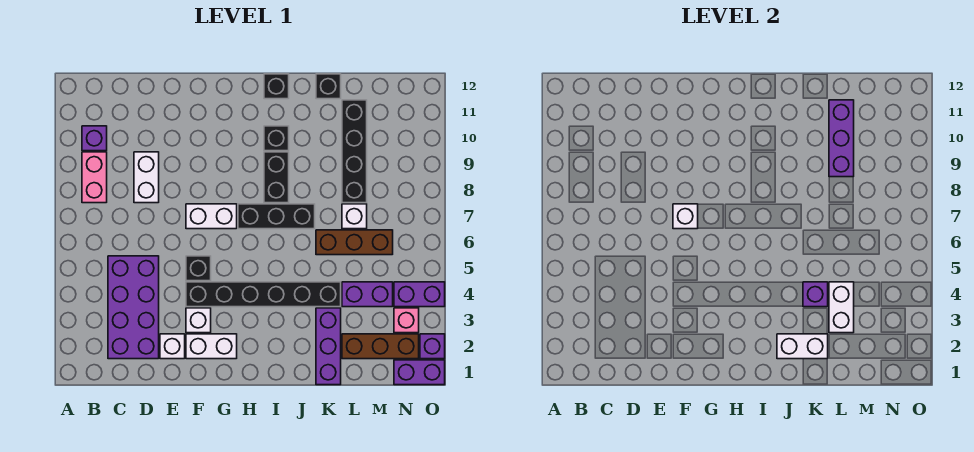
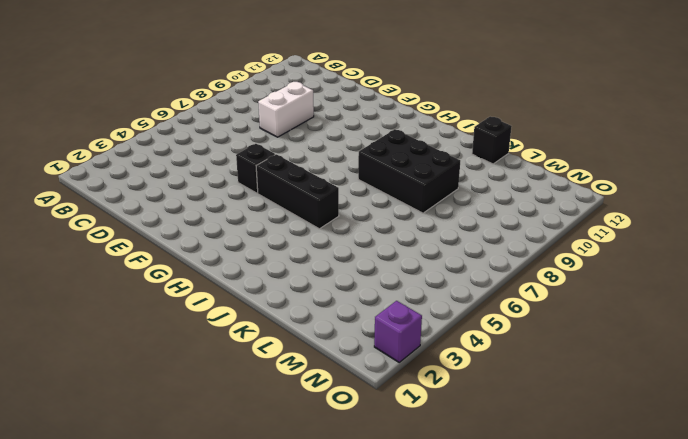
black brick G5:I5 level 1 -> black brick H7:J7 level 1
black brick I8:K9 level 1 -> black brick I8:I9 level 1
none -> pink brick B8:B9 level 1
none -> purple brick B10 level 1
none -> purple brick C2:D5 level 1
none -> white brick E2 level 1

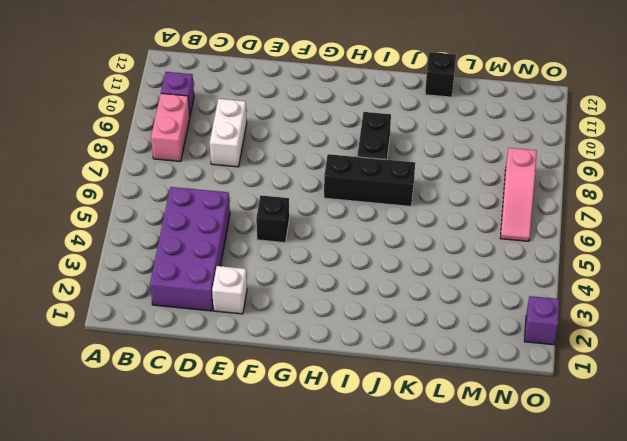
pink slope N6:N8 level 1 top 8 -> none
none -> white brick F2:G2 level 1
none -> white brick F3 level 1
none -> black brick F4:K4 level 1
none -> white brick F7:G7 level 1

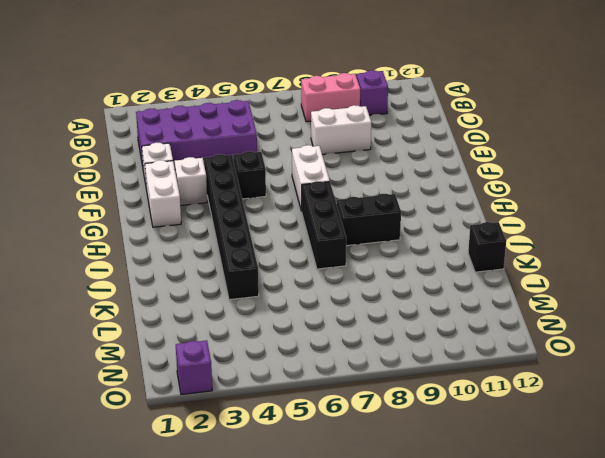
none -> black brick I10 level 1
none -> black brick I12 level 1
none -> purple brick K1:K3 level 1
none -> brown brick K6:M6 level 1

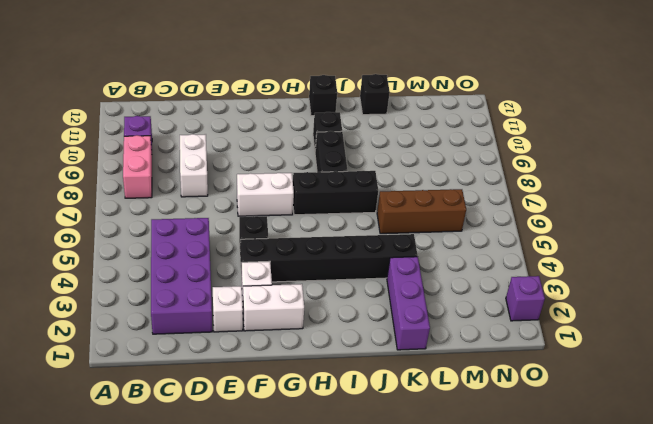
none -> brown brick L2:N2 level 1
none -> purple brick L4:M4 level 1
none -> white brick L7 level 1
none -> black brick L8:L11 level 1

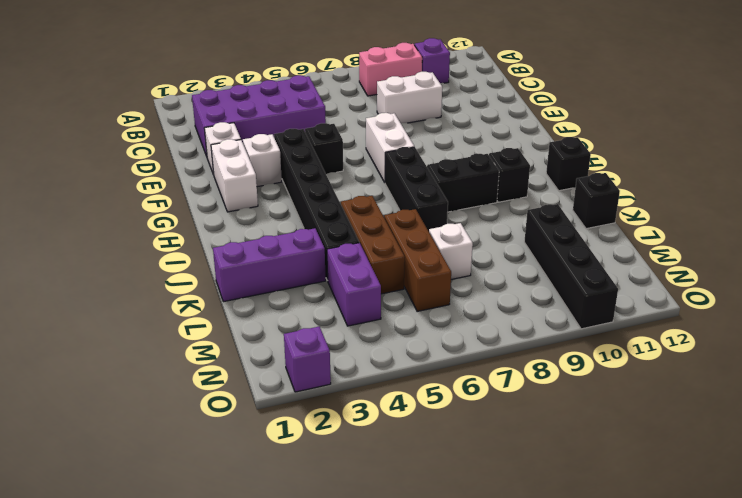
brown brick J5:L5 level 1 -> brown brick L2:N2 level 1
black brick L10:O10 level 1 -> black brick L8:L11 level 1
none -> purple brick N1:O1 level 1
none -> pink brick N3 level 1
none -> purple brick N4:O4 level 1
none -> white brick F7 level 2

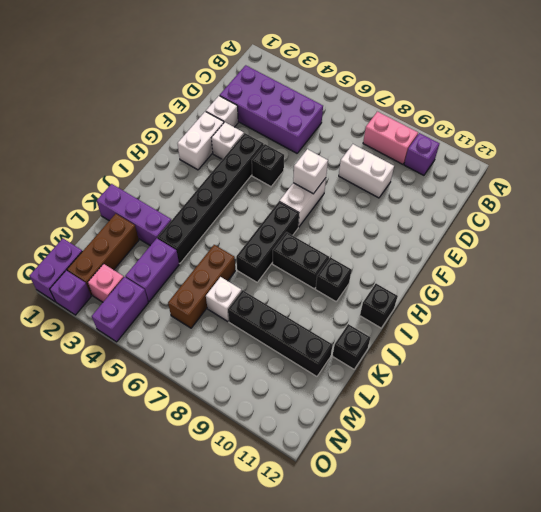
none -> white brick J2:K2 level 2
none -> purple brick K4 level 2
none -> white brick L3:L4 level 2
none -> purple brick L9:L11 level 2

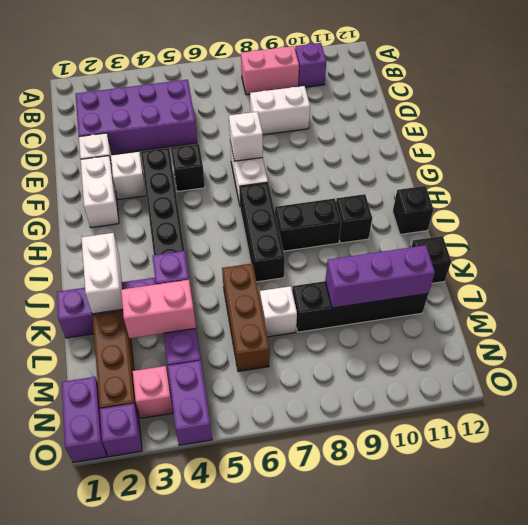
pink brick L3:L4 level 2 -> white brick L3:L4 level 2

